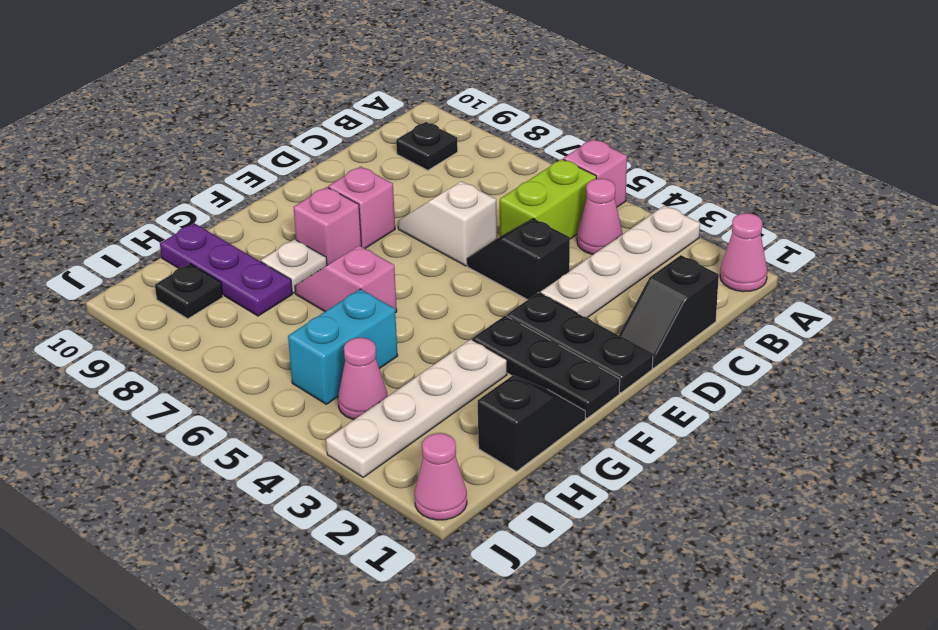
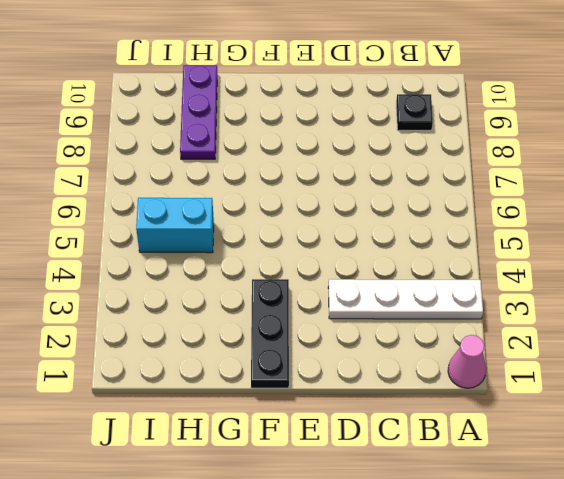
none -> pink brick A5 level 1
none -> pink cone B4 level 1
none -> lime brick B5:C5 level 1

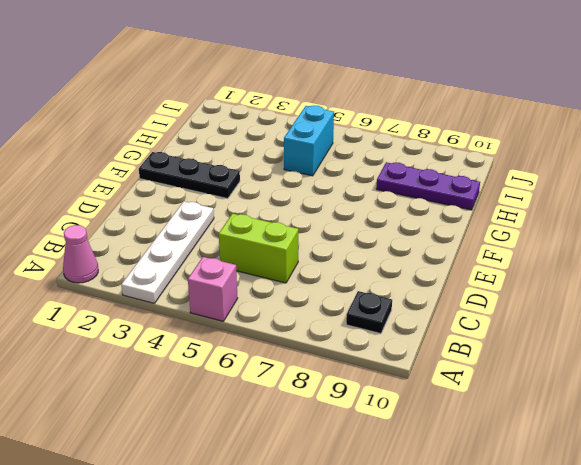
lime brick C5:C6 level 1 -> lime brick B5:C5 level 1
none -> pink cone B4 level 1
none -> black slope C1:D1 level 1 top C
none -> black slope D4:D5 level 1 top 4

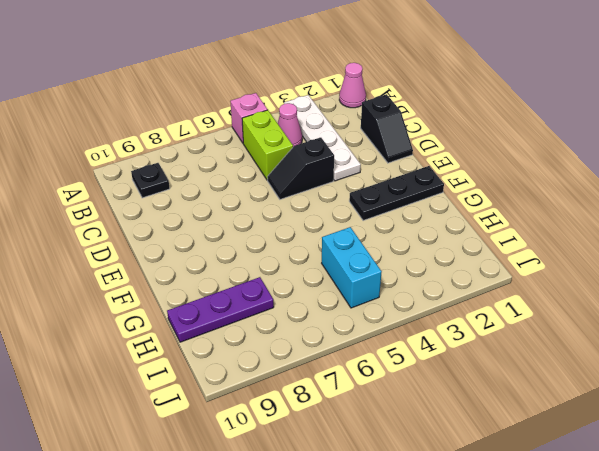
none -> white slope D6:D7 level 1 top 6
none -> black plate E1:E3 level 1
none -> pink brick E8 level 1

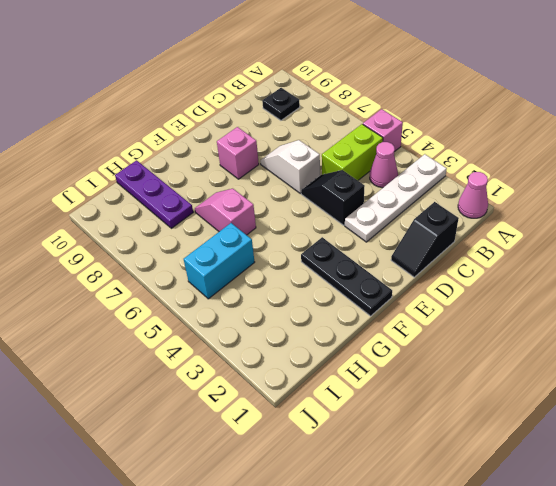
none -> black plate E1:E3 level 1
none -> pink brick F8 level 1
none -> black slope G1:H1 level 1 top H

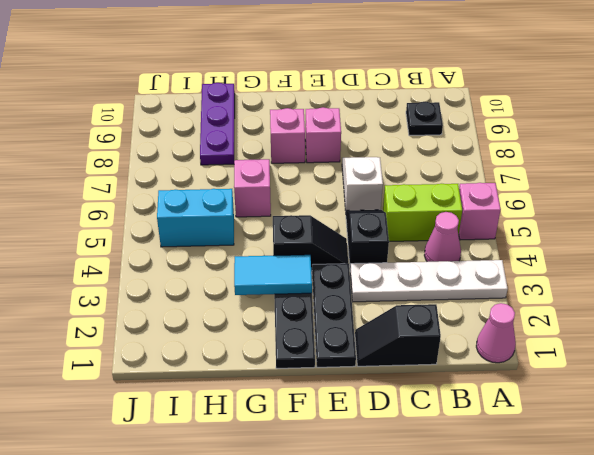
black slope E4:F4 level 1 top F -> black slope G1:H1 level 1 top H
cyan tile F3:G3 level 2 -> none
none -> white plate G3:J3 level 1
none -> white plate G8 level 1
none -> pink cone I4 level 1

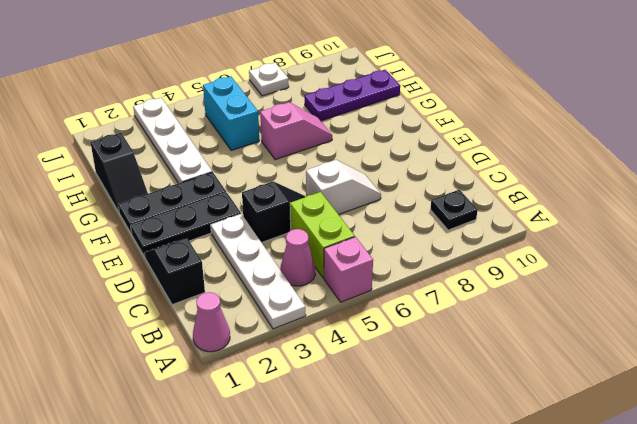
white plate J7 level 1 -> white plate G8 level 1
none -> pink brick E8 level 1
none -> pink brick F8 level 1
none -> pink cone I4 level 1

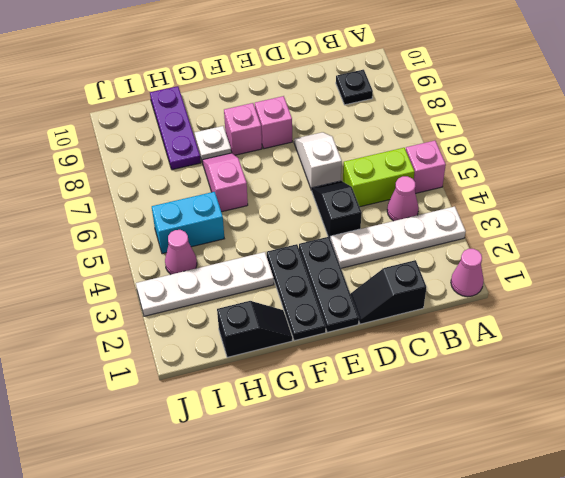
none -> black plate I9 level 1
none -> pink cone J1 level 1

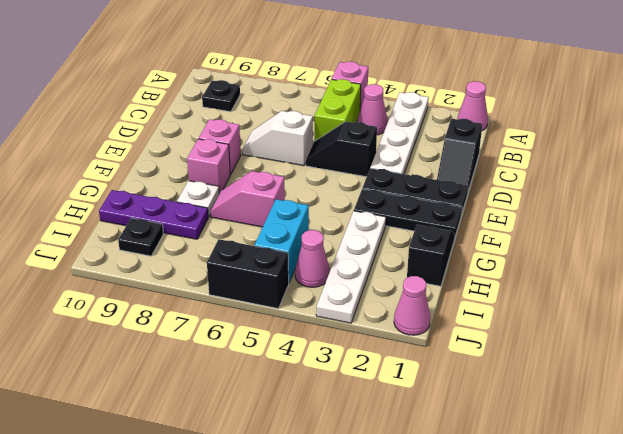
black brick J5:J6 level 1 -> none

